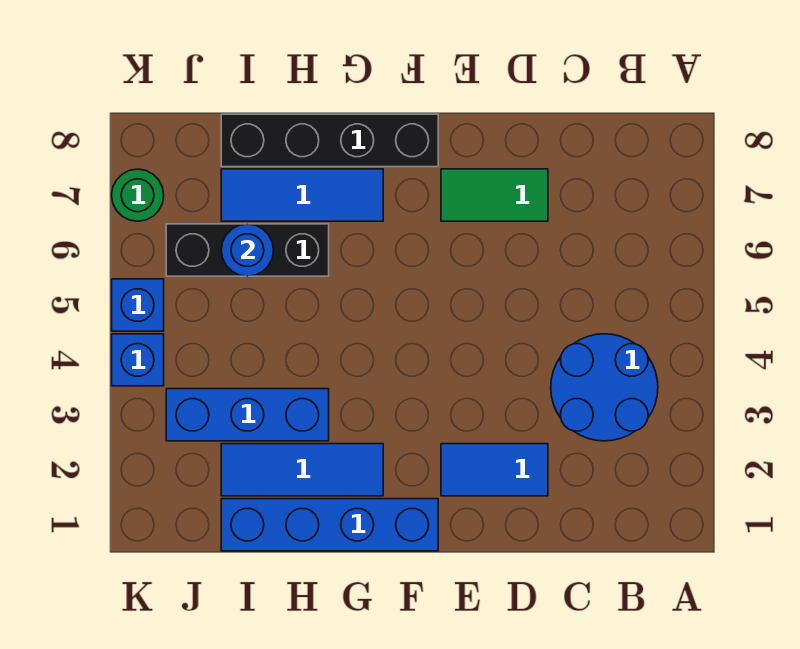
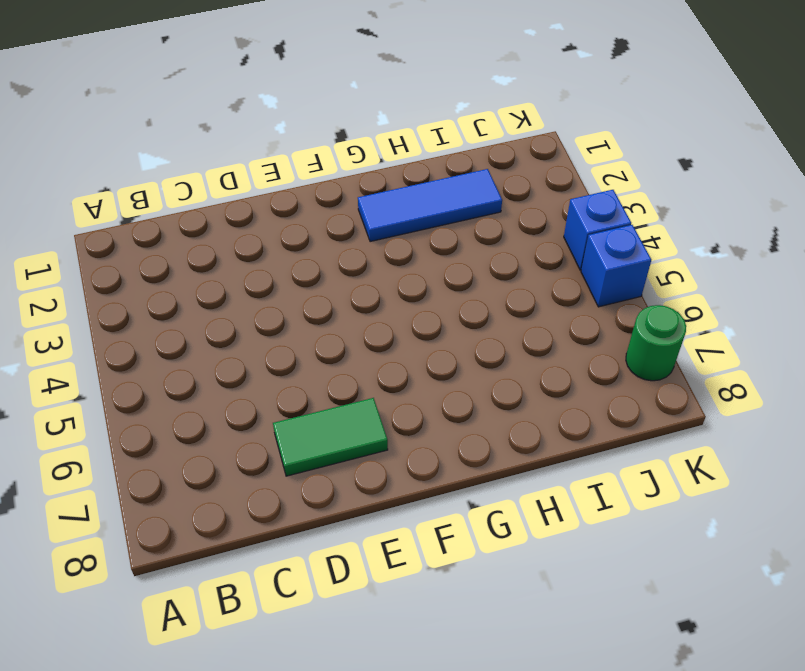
none -> blue round brick B3:C4 level 1
none -> blue tile D2:E2 level 1
none -> blue brick F1:I1 level 1

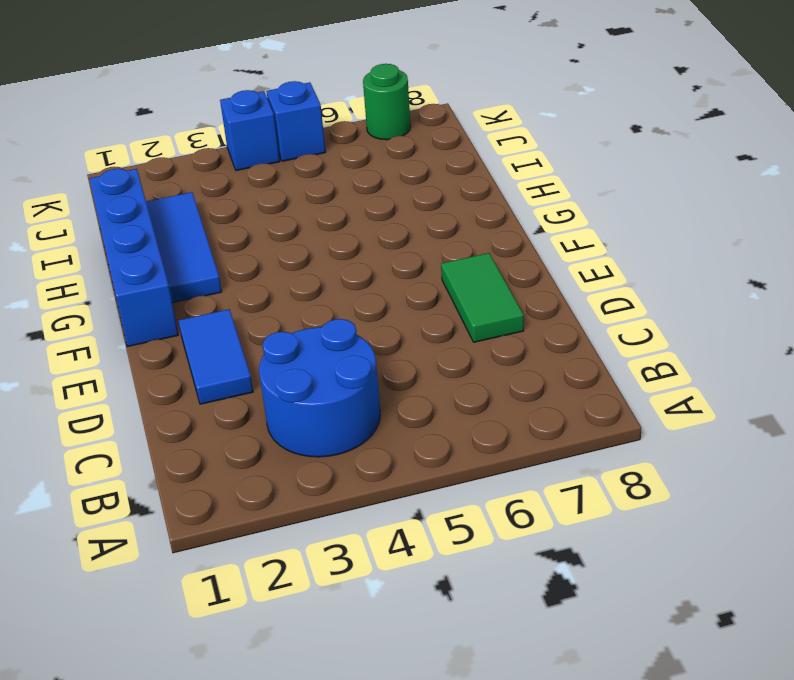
none -> black brick F8:I8 level 1
none -> blue tile G7:I7 level 1
none -> blue brick H3:J3 level 1

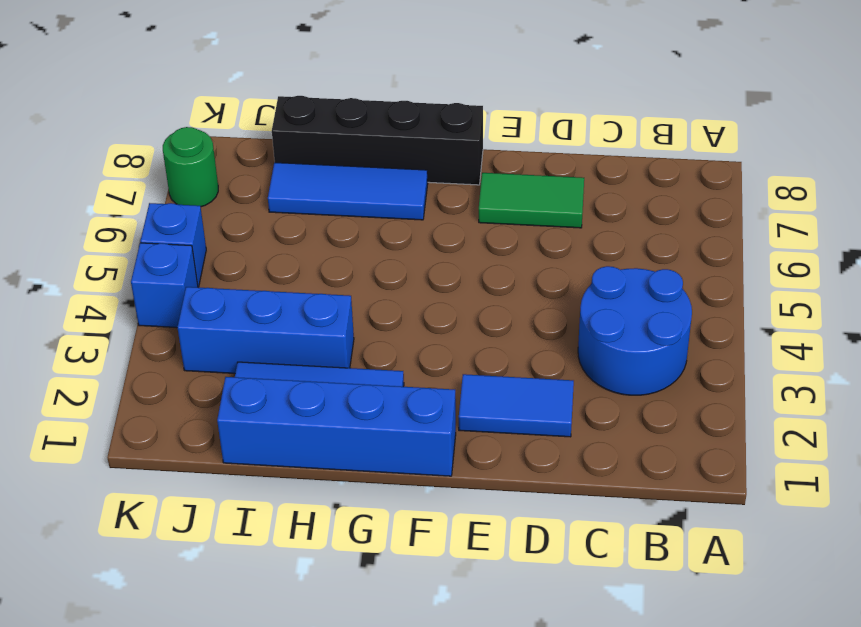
none -> black brick H6:J6 level 1
none -> blue round brick I6 level 2

